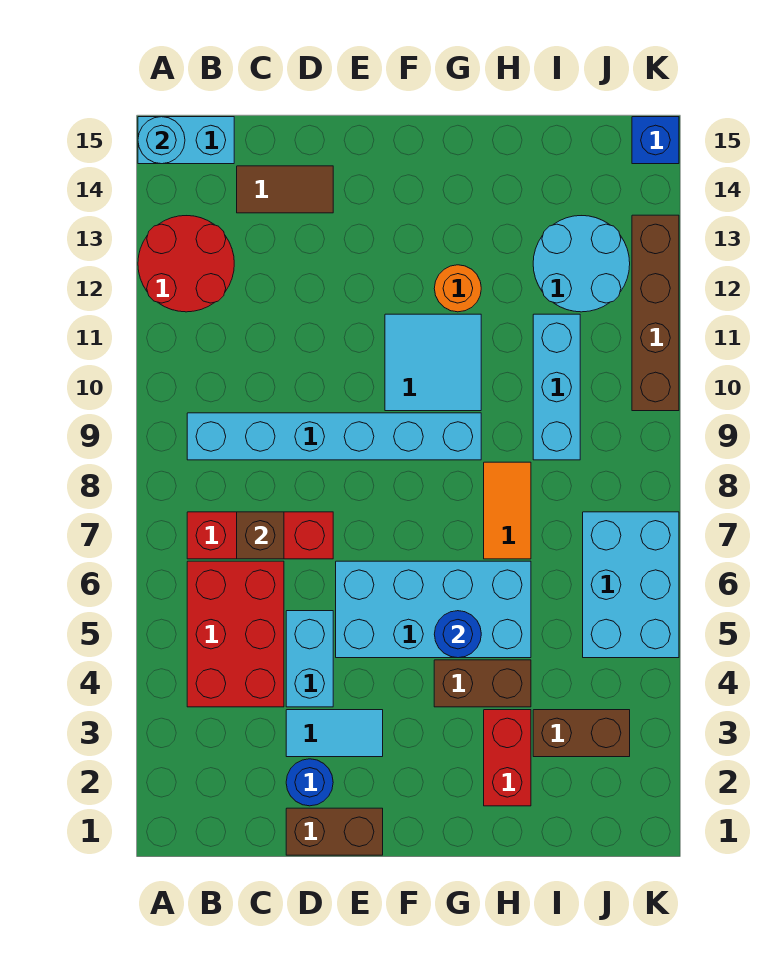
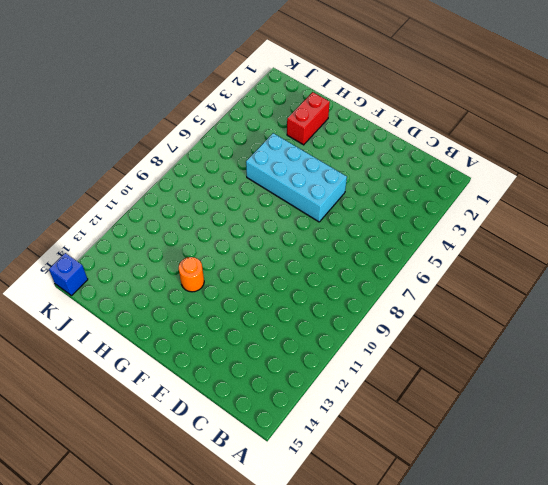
none -> red round brick A12:B13 level 1
none -> cyan brick A15:B15 level 1
none -> red brick B4:C6 level 1

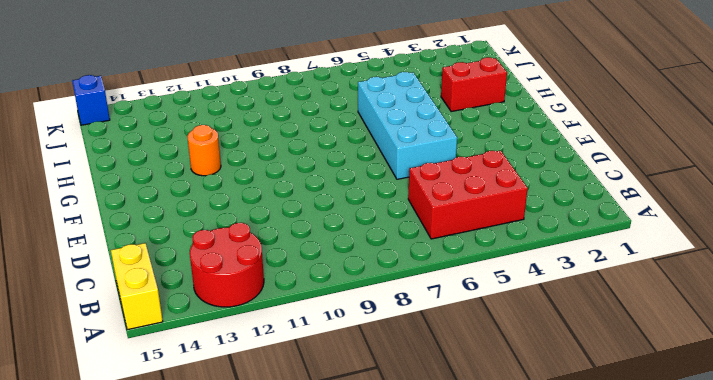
yellow brick A15:B15 level 1 -> cyan brick A15:B15 level 1
none -> red brick B7:D7 level 1
none -> cyan brick B9:G9 level 1
none -> brown tile C14:D14 level 1

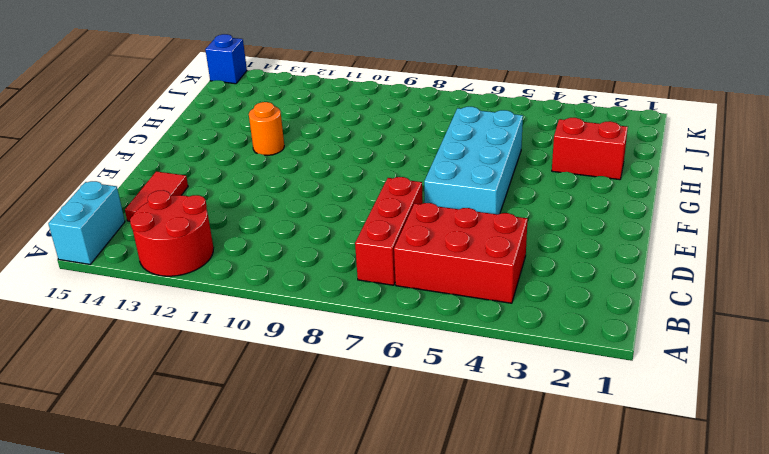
red tile C14:D14 level 1 -> brown tile C14:D14 level 1
none -> cyan brick B9:G9 level 1
none -> brown brick D1:E1 level 1
none -> blue round brick D2 level 1

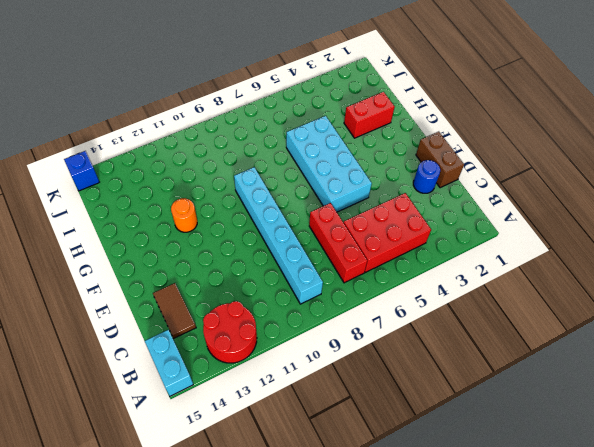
none -> cyan tile D3:E3 level 1
none -> cyan brick D4:D5 level 1
none -> cyan tile F10:G11 level 1

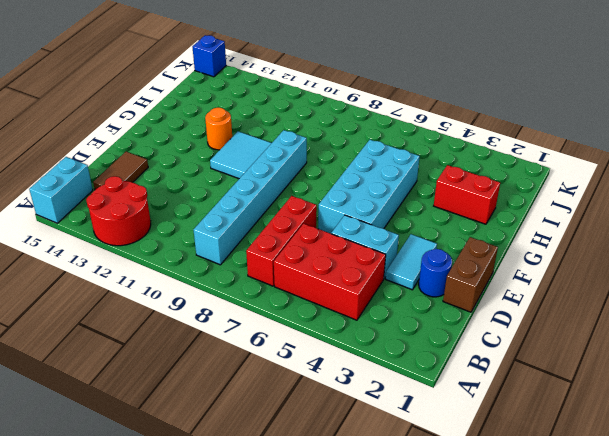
none -> brown brick G4:H4 level 1
none -> orange tile H7:H8 level 1
none -> brown brick I3:J3 level 1

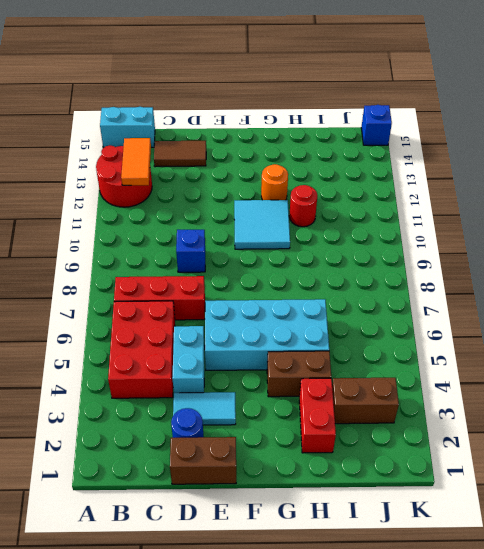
orange tile B12:B13 level 2 -> orange tile H7:H8 level 1
blue brick D9 level 1 -> cyan brick B9:G9 level 1
red round brick H11 level 1 -> none
none -> cyan brick I9:I11 level 1
none -> cyan round brick I12:J13 level 1
none -> cyan brick J5:K7 level 1

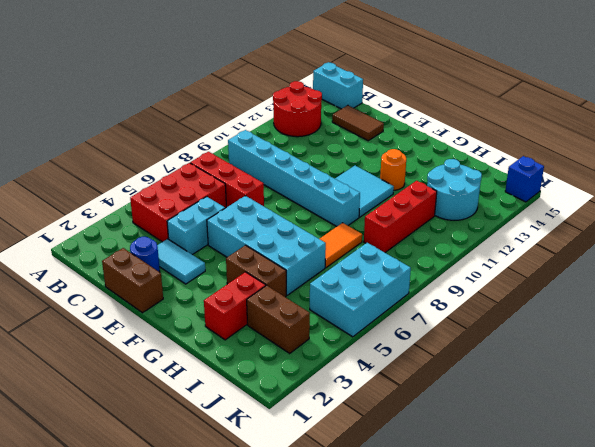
red brick I9:I11 level 1 -> cyan brick I9:I11 level 1
none -> brown brick K10:K13 level 1
none -> cyan round brick A15 level 2
none -> brown brick C7 level 2

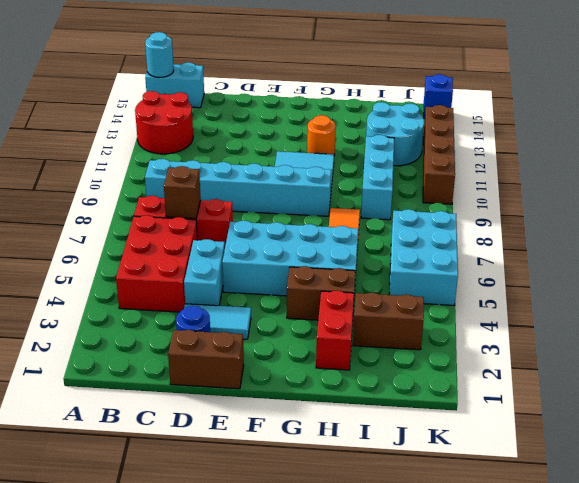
none -> brown tile C14:D14 level 1
none -> blue round brick G5 level 2

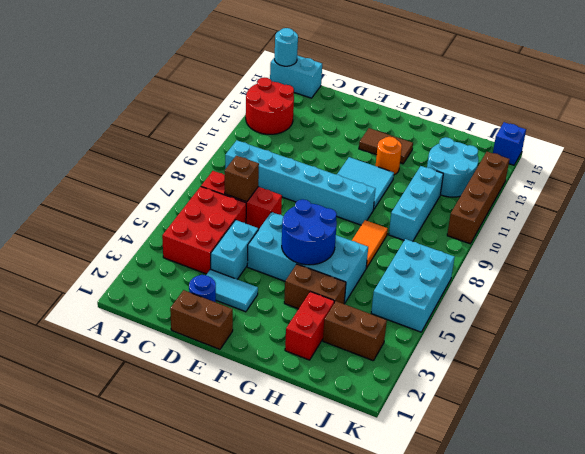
blue round brick F5:G6 level 2 -> blue round brick G5 level 2
brown tile F13:G13 level 1 -> brown tile C14:D14 level 1

